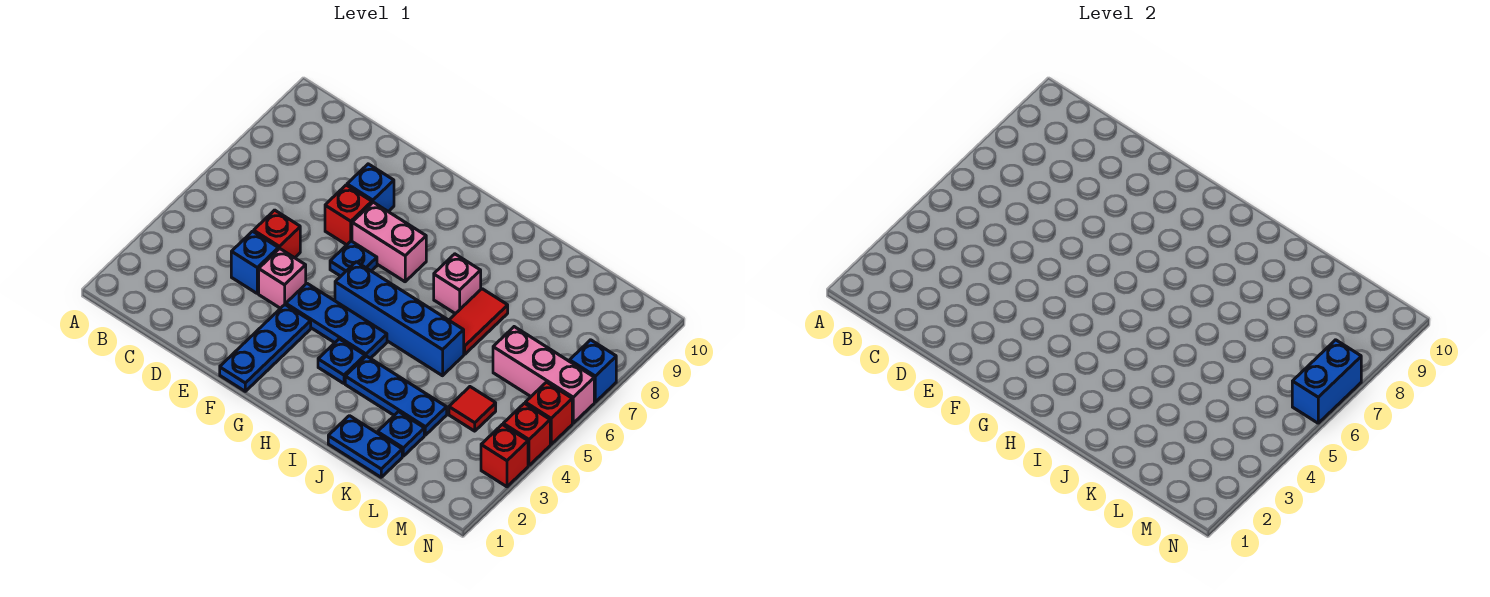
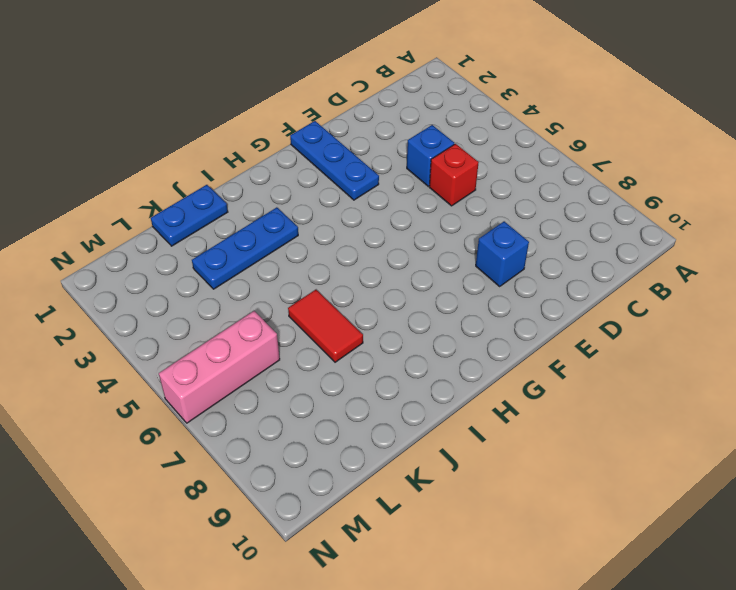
none -> pink brick E4 level 1
none -> red brick E7 level 1
none -> blue plate F4:H4 level 1

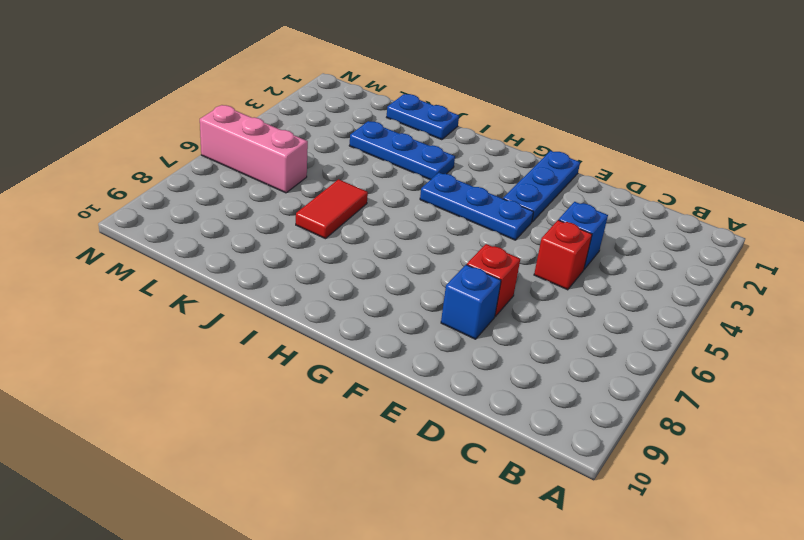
none -> pink brick E4 level 1
none -> blue plate F6 level 1
none -> pink brick F7:G7 level 1

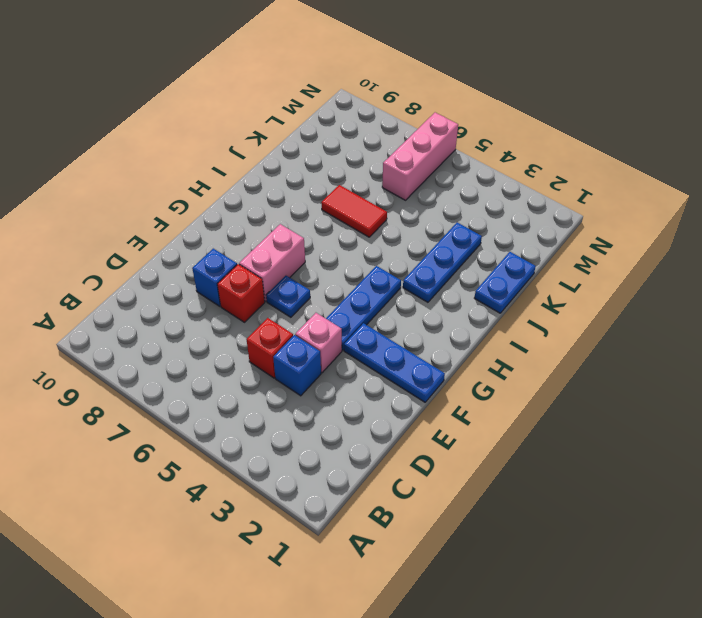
none -> blue brick G5:J5 level 1
none -> blue plate H3 level 1
none -> pink brick I7 level 1

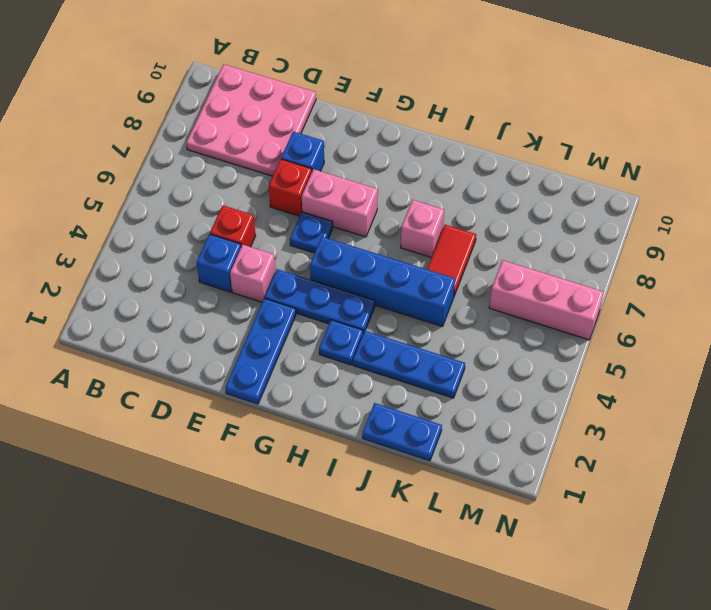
pink plate B8:D10 level 1 -> none
none -> blue plate K2 level 1
none -> red tile L4 level 1
none -> red brick N3 level 1

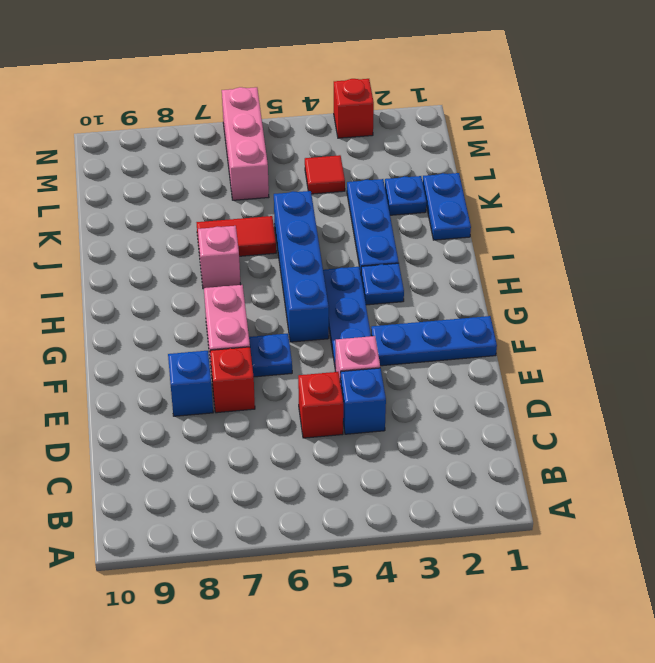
none -> red brick N4 level 1
none -> red brick N5 level 1
none -> blue brick N7 level 1

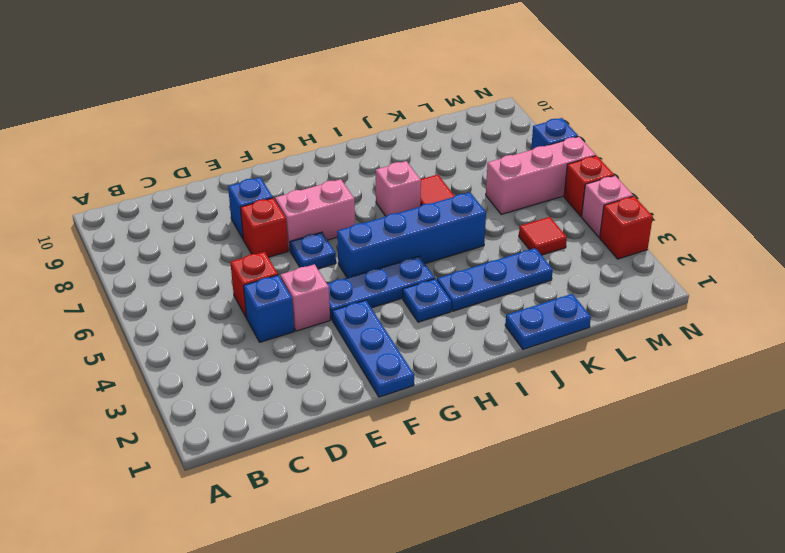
pink brick N4 level 1 -> red brick N4 level 1
none -> blue plate K2 level 1
none -> blue brick N6:N7 level 2

